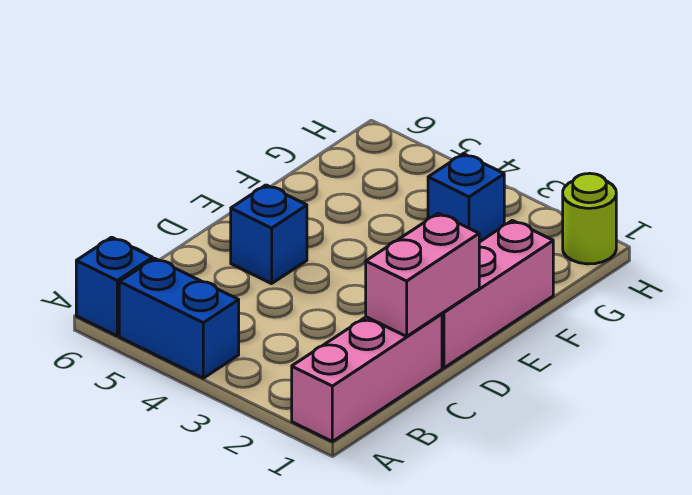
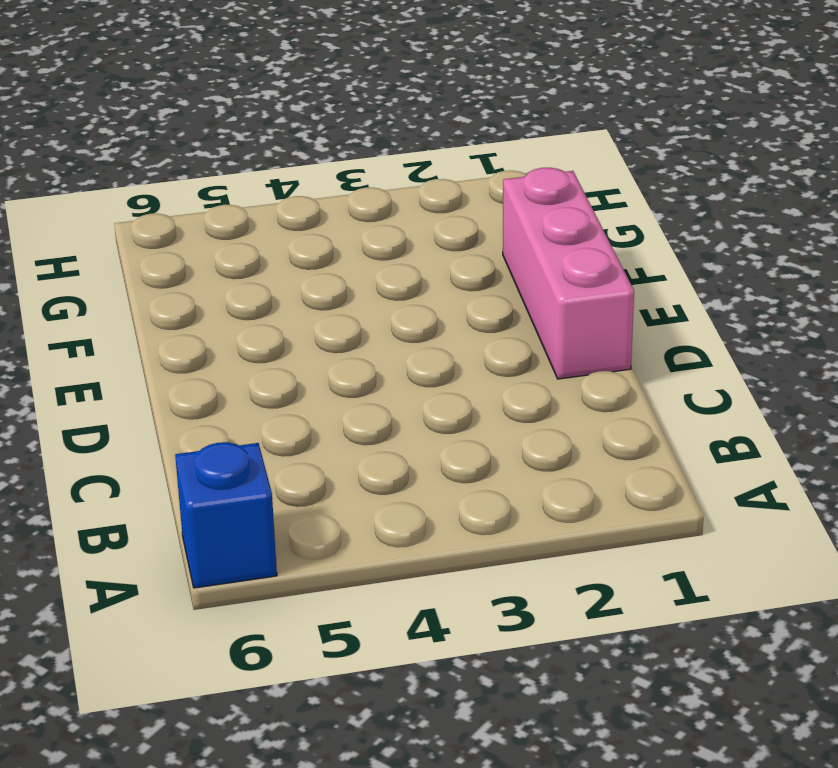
none -> pink brick A1:C1 level 1
none -> blue brick A4:A5 level 1

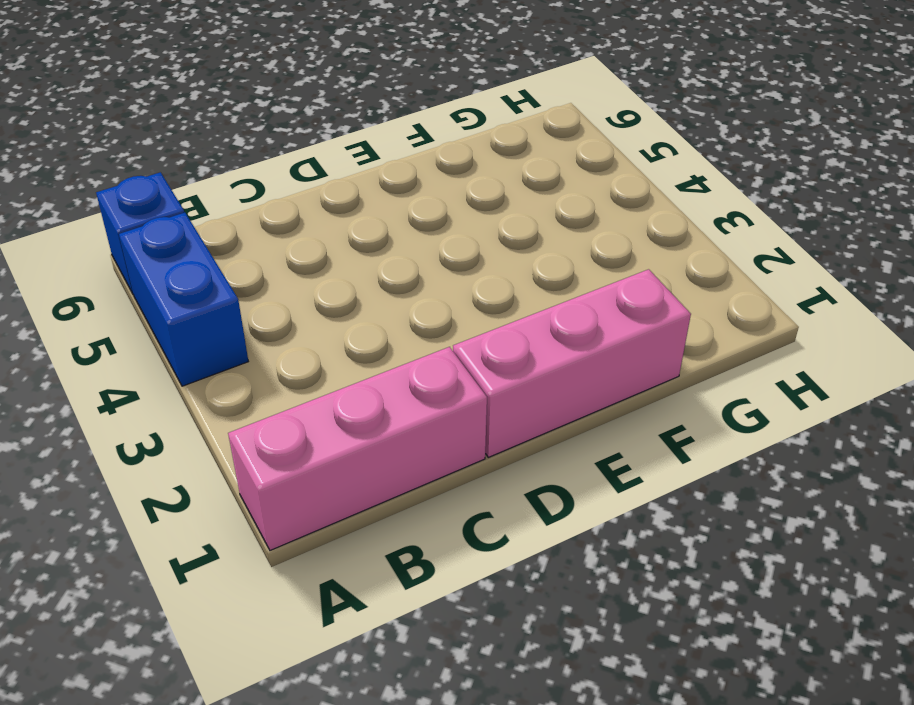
none -> blue brick D5 level 1
none -> blue brick G3 level 1

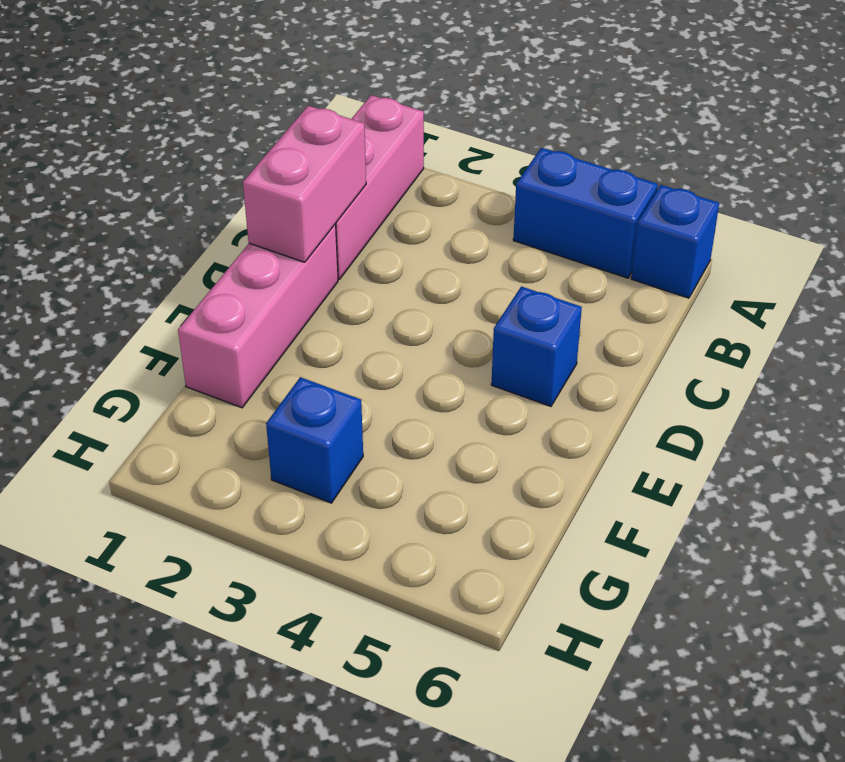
none -> lime round brick H1 level 1

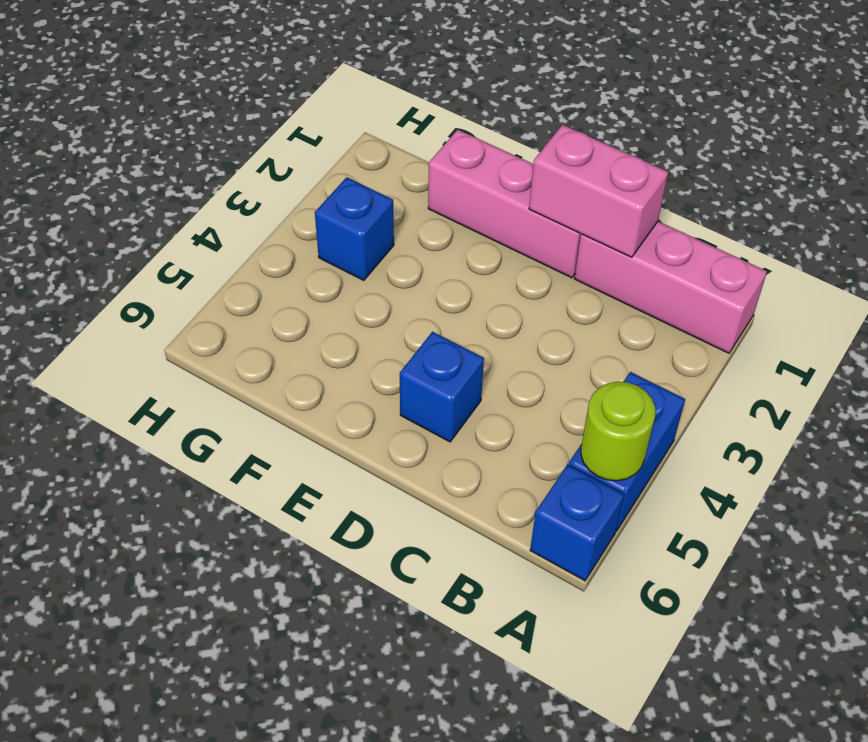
lime round brick A5 level 2 -> lime round brick H1 level 1

